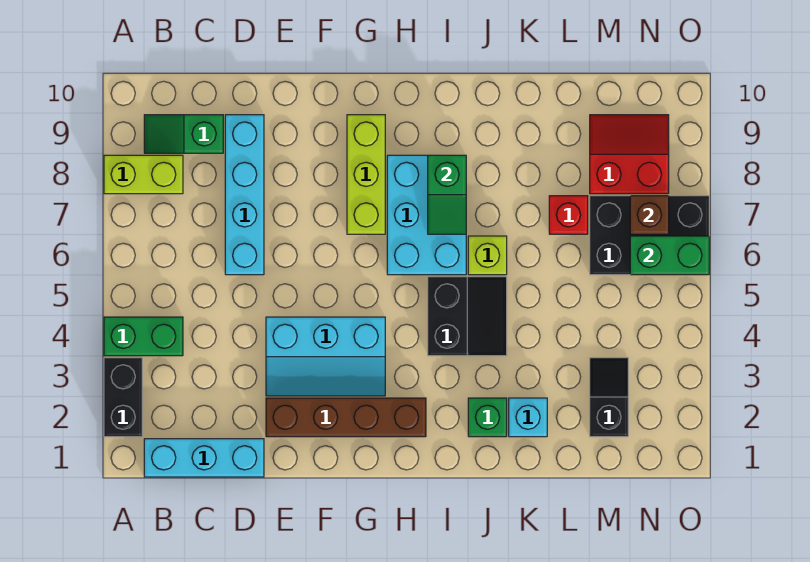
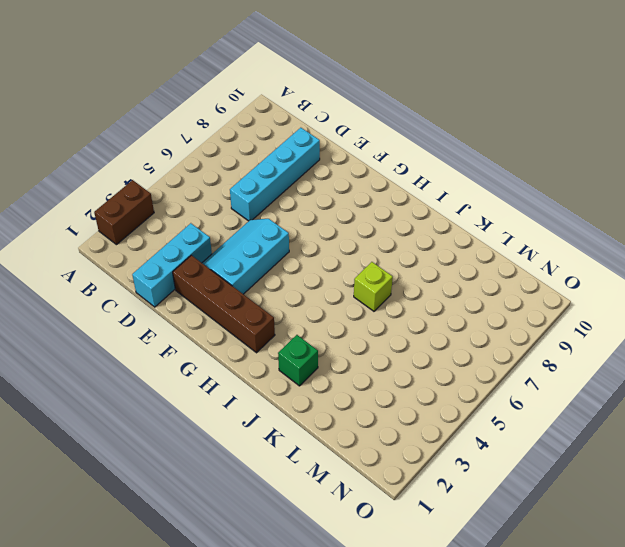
brown brick A2:A3 level 1 -> black brick A2:A3 level 1
cyan brick D1:D3 level 1 -> cyan brick B1:D1 level 1
cyan slope E3:F5 level 1 top F -> cyan slope E3:G4 level 1 top 4
none -> green brick A4:B4 level 1
none -> lime brick A8:B8 level 1
none -> green slope B9:C9 level 1 top C

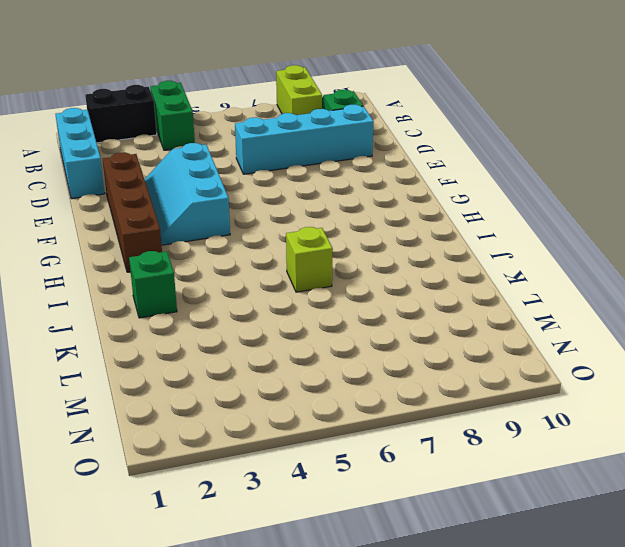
none -> lime brick G7:G9 level 1
none -> cyan brick H6:I8 level 1
none -> black slope I4:J5 level 1 top I

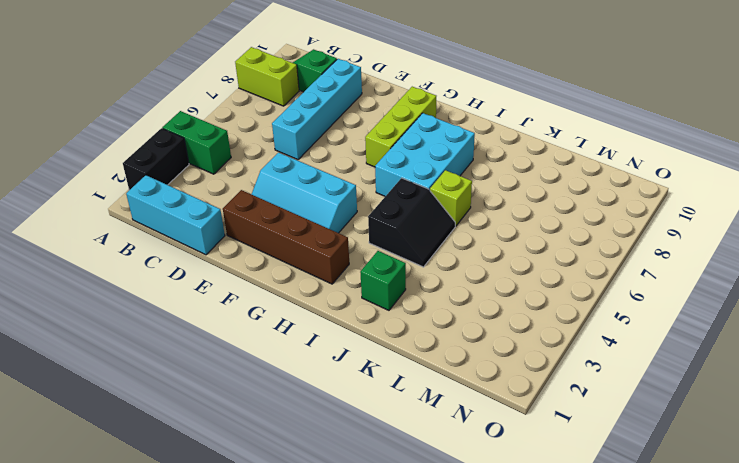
none -> cyan brick K2 level 1
none -> red brick L7 level 1
none -> black slope M2:M3 level 1 top 2

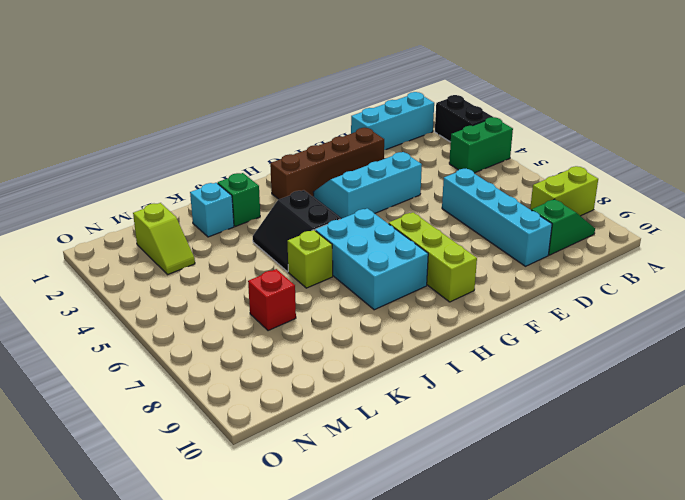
lime slope M2:M3 level 1 top 2 -> black slope M2:M3 level 1 top 2
none -> black brick M6:O7 level 1
none -> red slope M8:N9 level 1 top 8
none -> green slope I7:I8 level 2 top 8

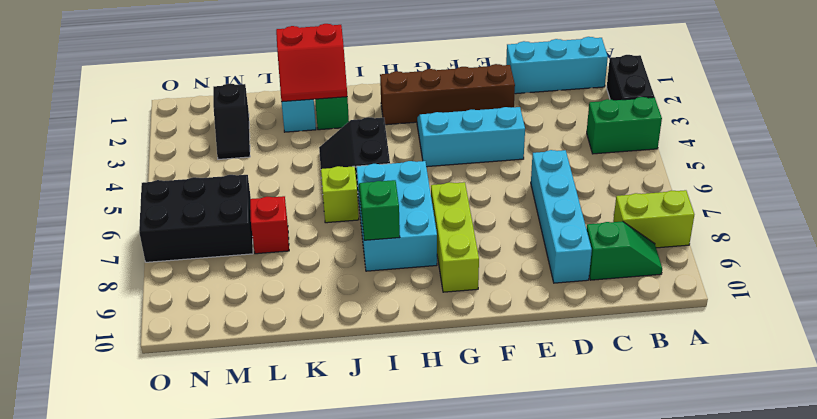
red slope J1:K2 level 2 top 1 -> red slope M8:N9 level 1 top 8
none -> green brick N6:O6 level 2
none -> brown brick N7 level 2

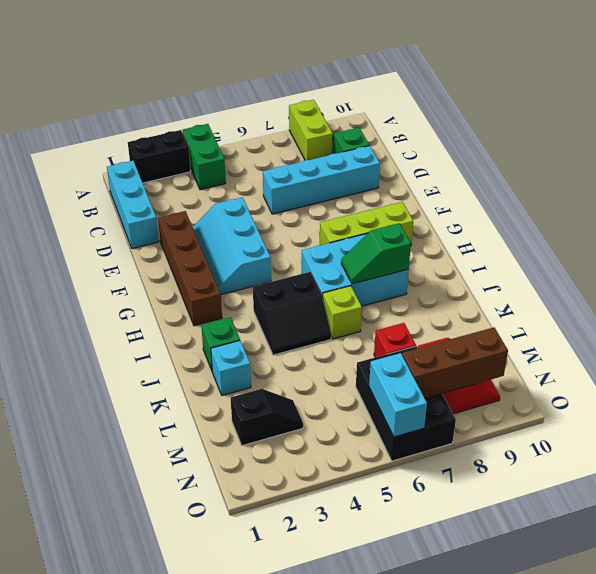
cyan brick N6:O6 level 2 -> green brick N6:O6 level 2
brown brick N7:N9 level 2 -> brown brick N7 level 2

